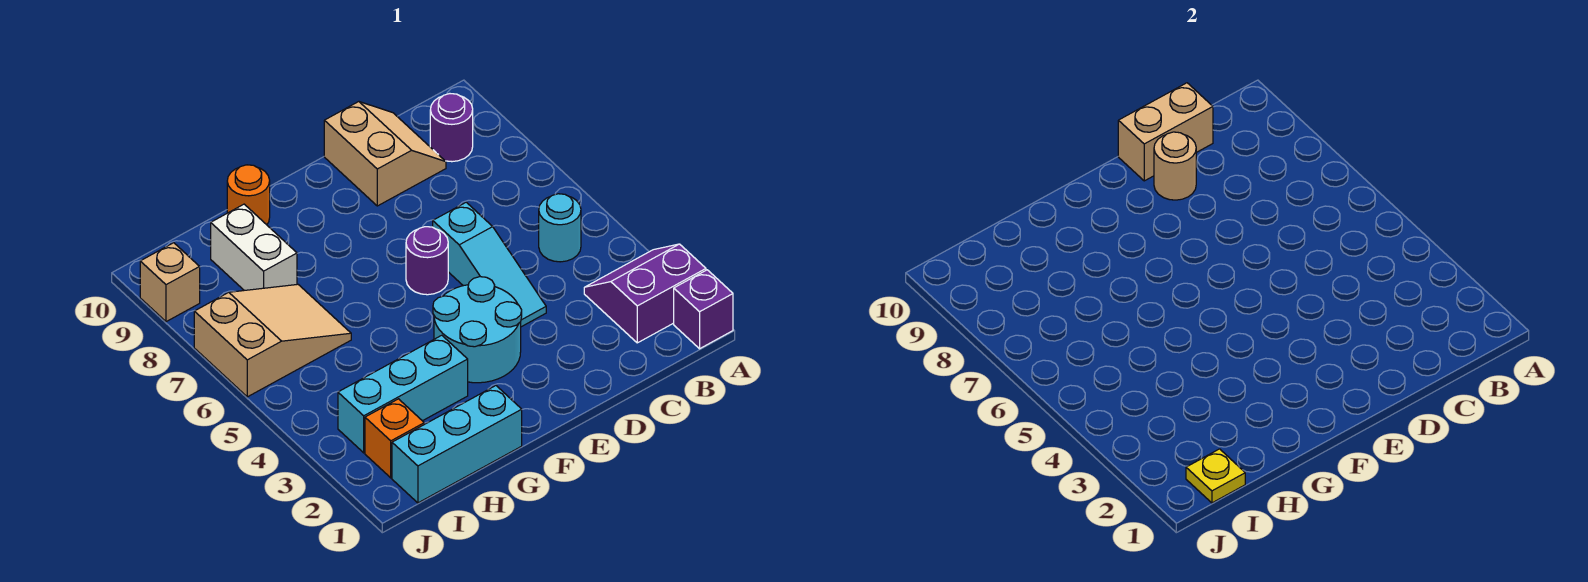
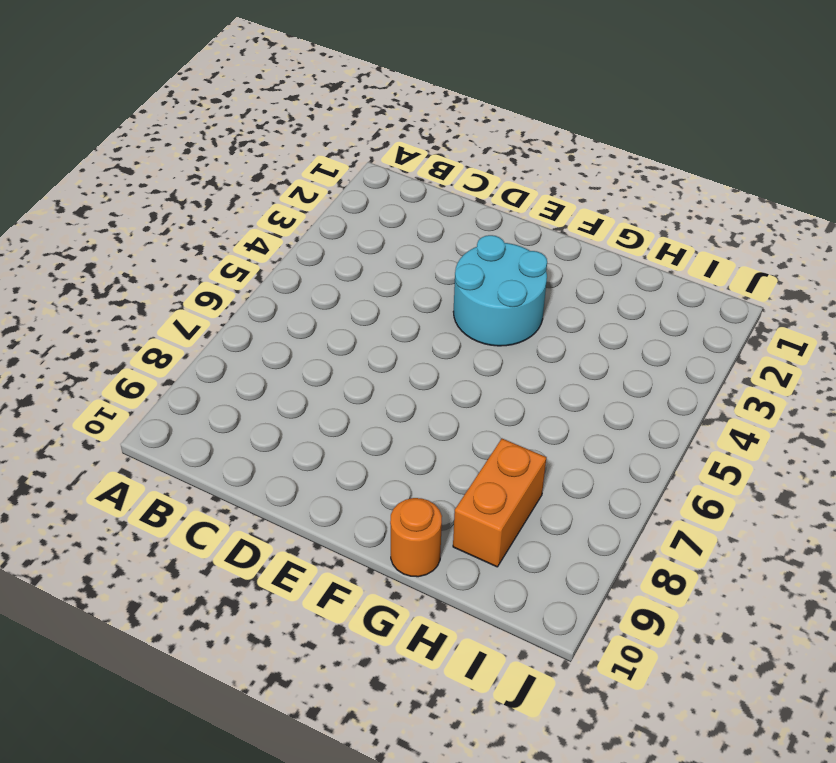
orange brick H8:H9 level 1 -> white brick H8:H9 level 1
none -> purple brick A1 level 1
none -> purple slope A2:B3 level 1 top 2
none -> cyan round brick B5 level 1

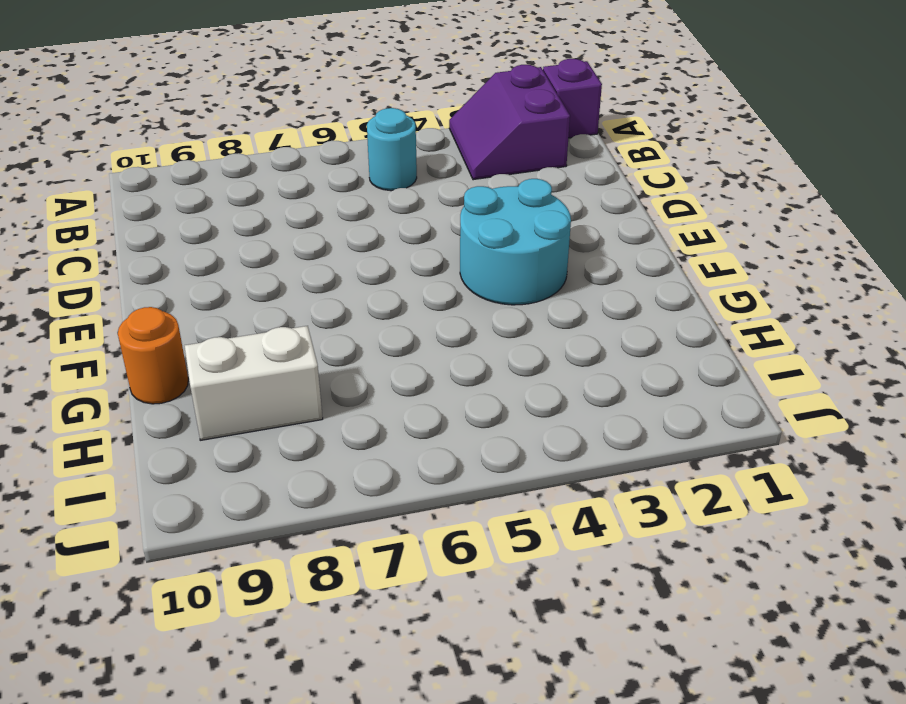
none -> purple round brick B9 level 1
none -> tan slope C9:D10 level 1 top D
none -> cyan slope D4:D6 level 1 top 6

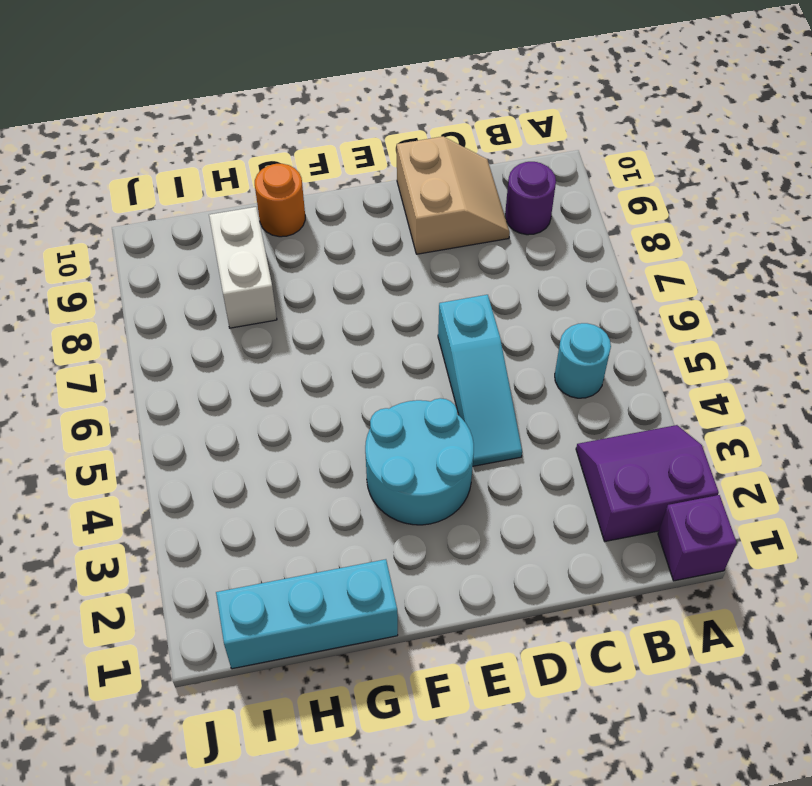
none -> purple round brick E6 level 1
none -> cyan brick G3:I3 level 1
none -> tan slope H6:J7 level 1 top J

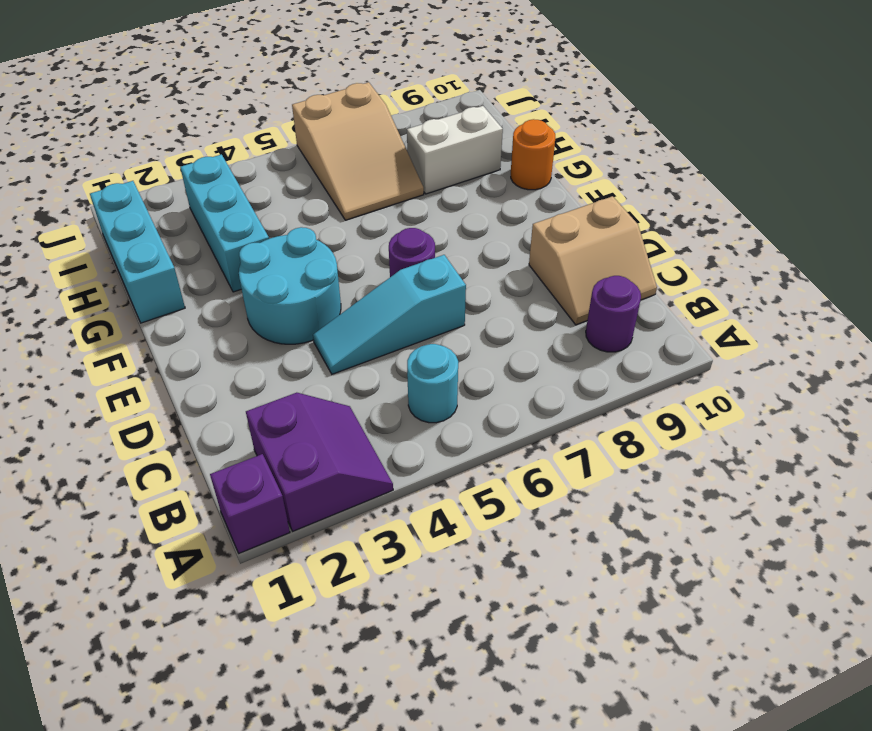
none -> orange brick I2 level 1
none -> tan brick J9 level 1
none -> tan brick C10:D10 level 2

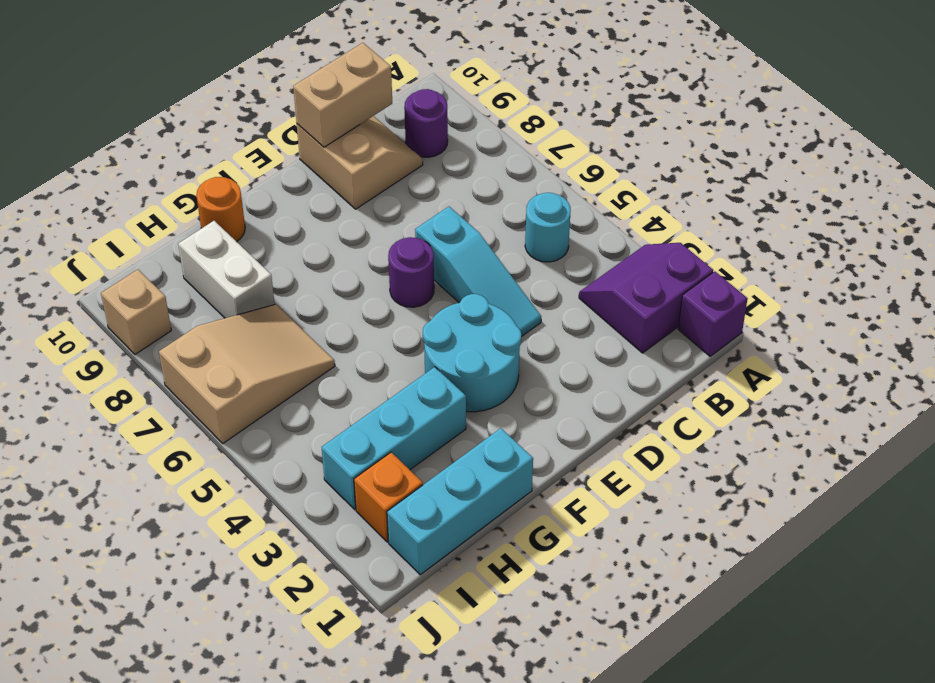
none -> tan round brick D9 level 2
none -> yellow plate I1 level 2

